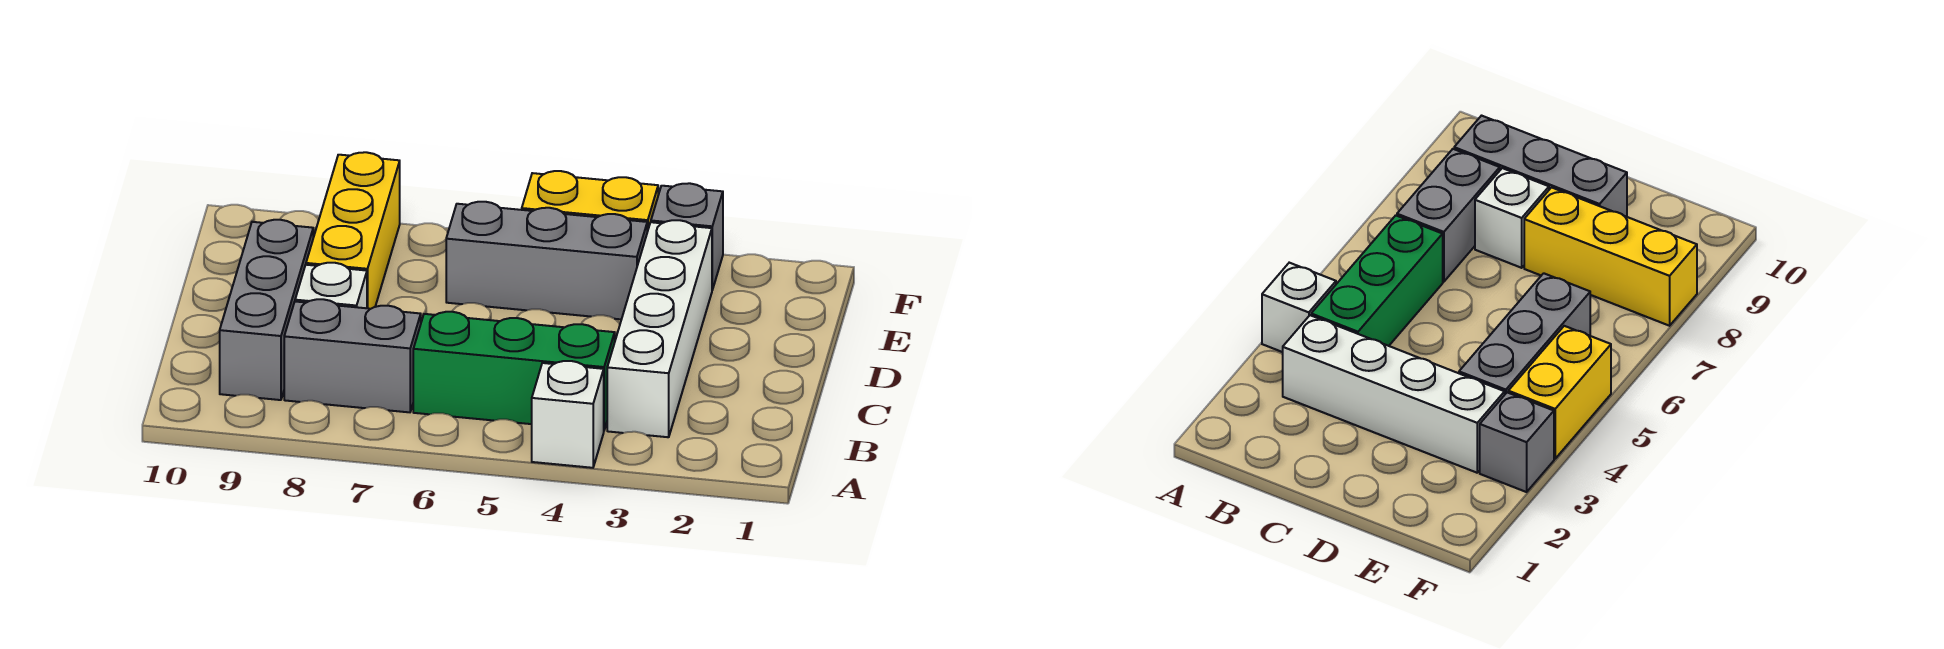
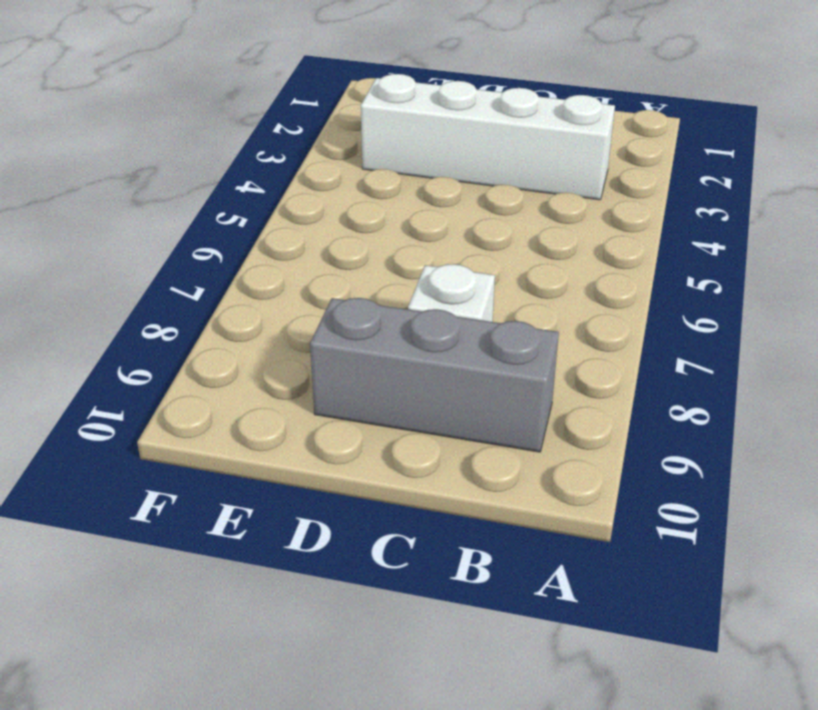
none -> white brick A4 level 1
none -> green brick B4:B6 level 1

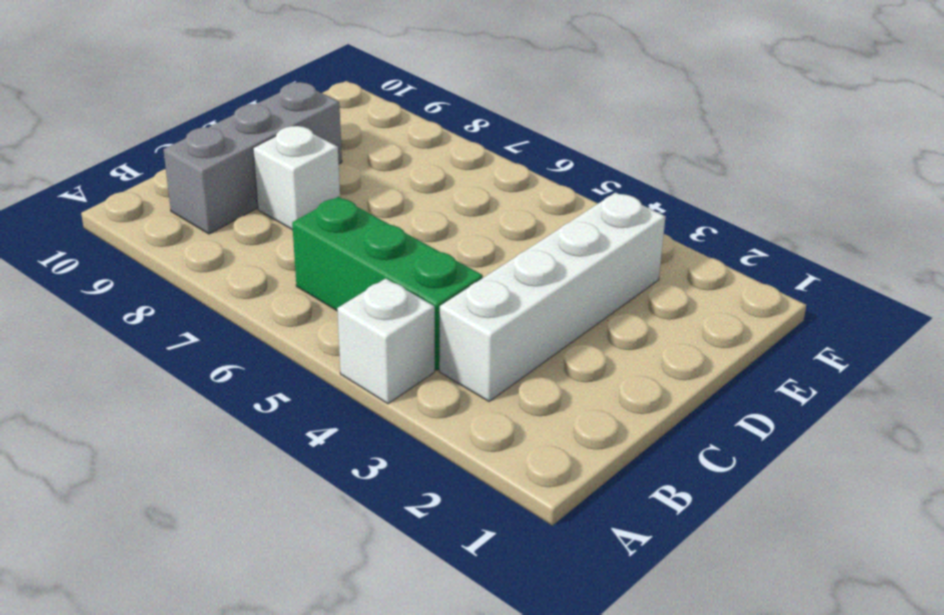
none -> grey brick B7:B8 level 1
none -> yellow brick D8:F8 level 1

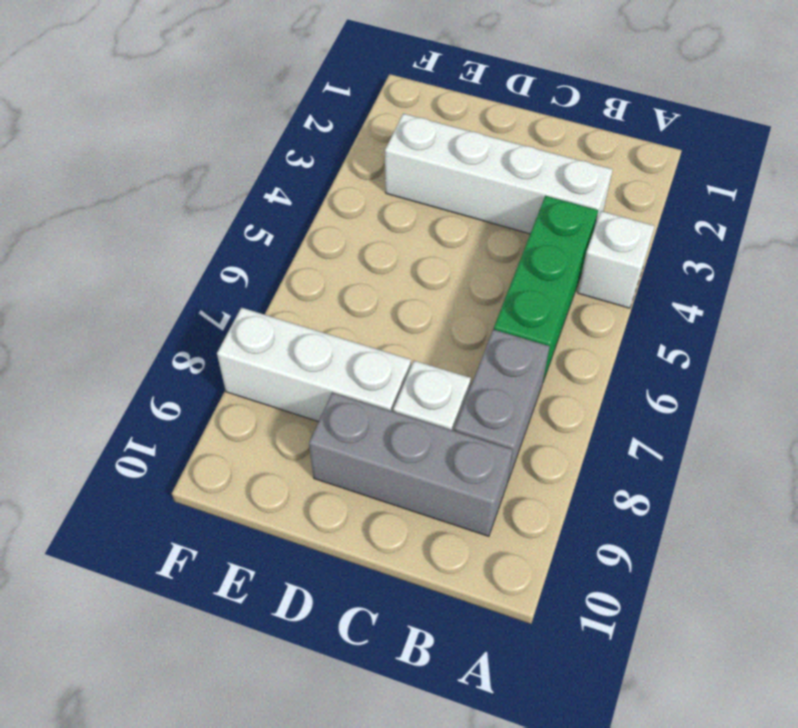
white brick D8:F8 level 1 -> yellow brick D8:F8 level 1
none -> grey brick E4:E6 level 1
none -> grey brick F3 level 1

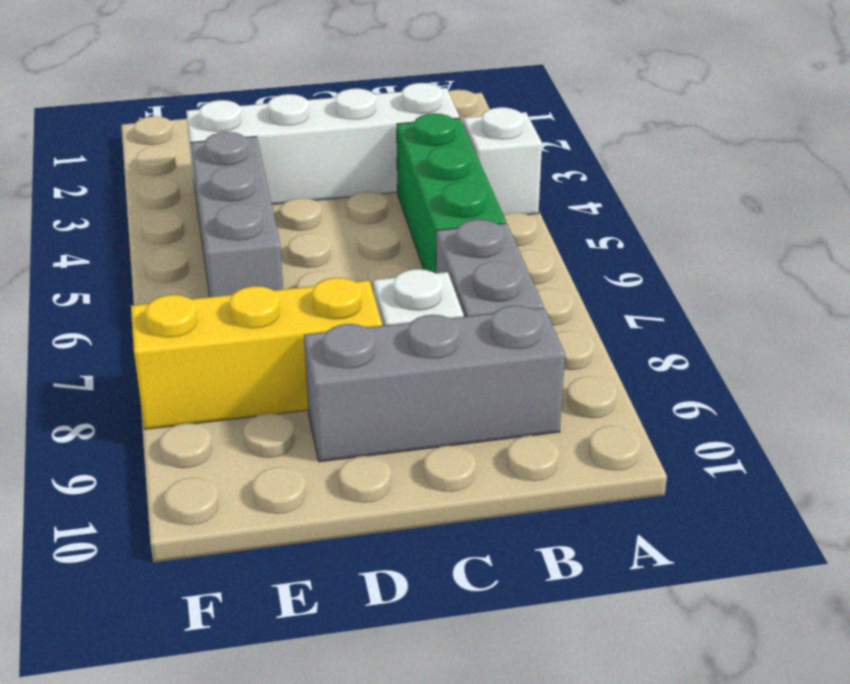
none -> grey brick F3 level 1
none -> yellow brick F4:F5 level 1

